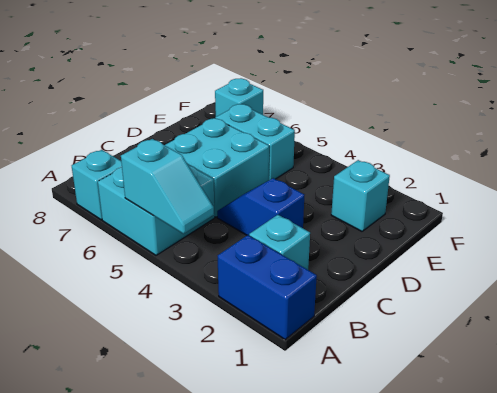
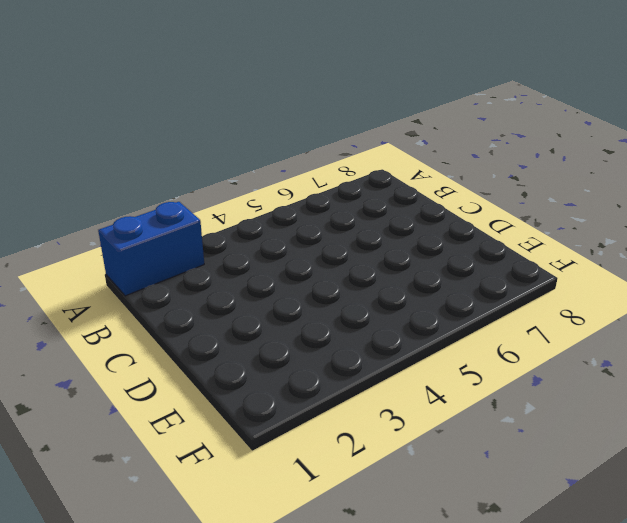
none -> cyan brick A5:B6 level 1
none -> cyan brick A7 level 1

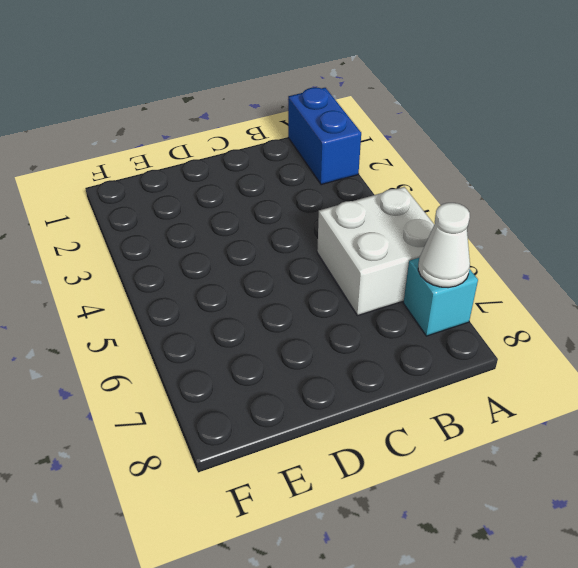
white brick A5:B6 level 1 -> cyan brick A5:B6 level 1
white cone A7 level 2 -> none
none -> cyan brick B2 level 1
none -> blue slope C3:C4 level 1 top 3

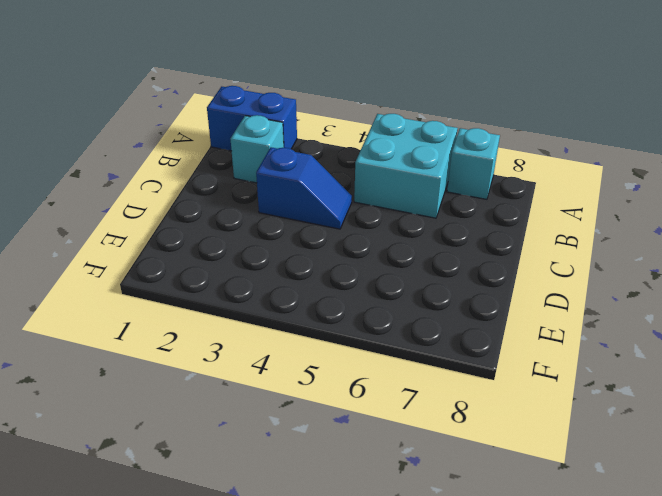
none -> cyan brick C5:D6 level 1
none -> cyan brick E2 level 1

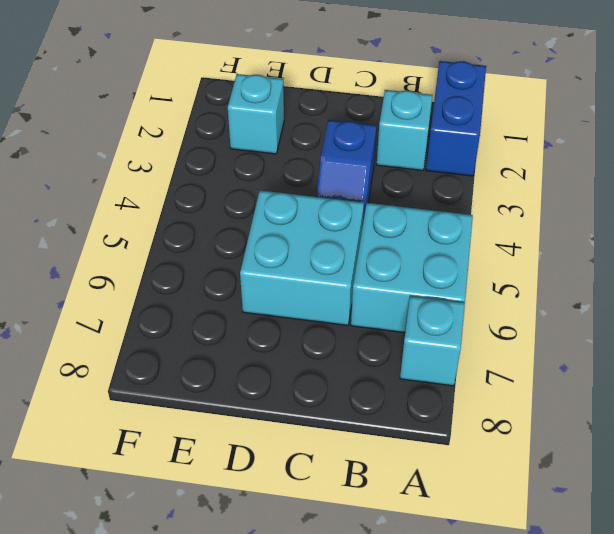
none -> cyan brick E5:E6 level 1
none -> cyan brick F7 level 1

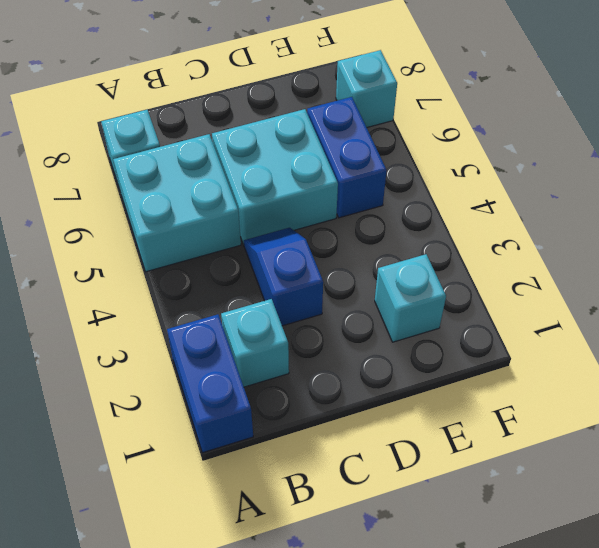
blue brick E5:E6 level 1 -> cyan brick E5:E6 level 1
none -> cyan slope A4:A5 level 2 top 5

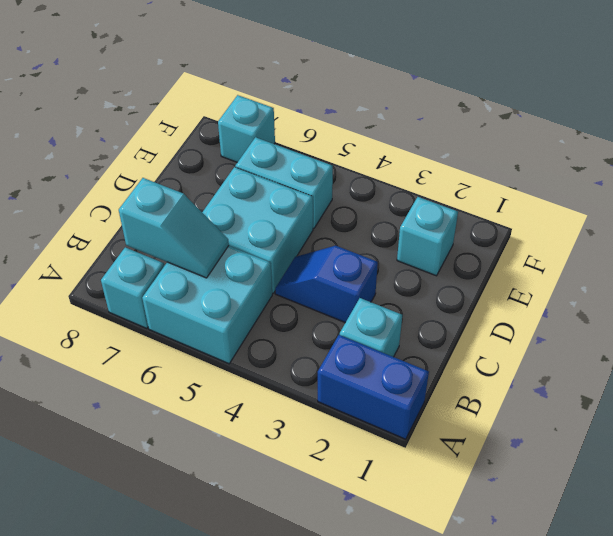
cyan slope B6:B7 level 2 top 7 -> cyan slope A4:A5 level 2 top 5

